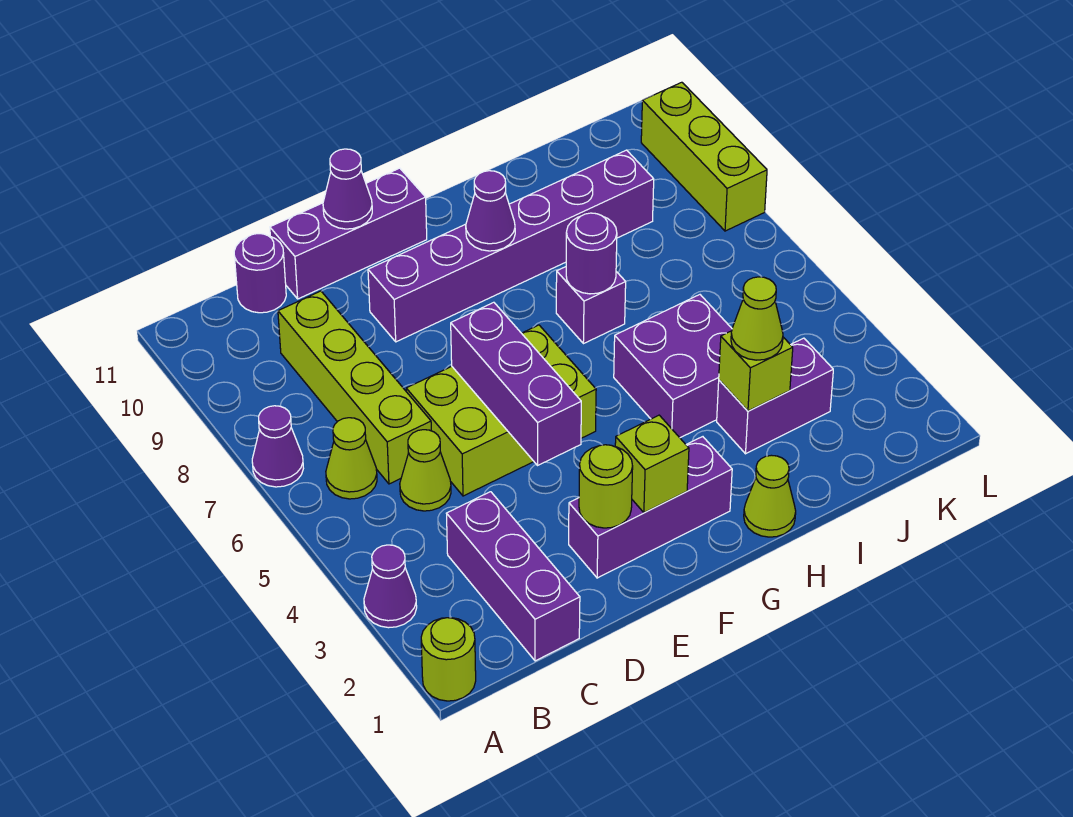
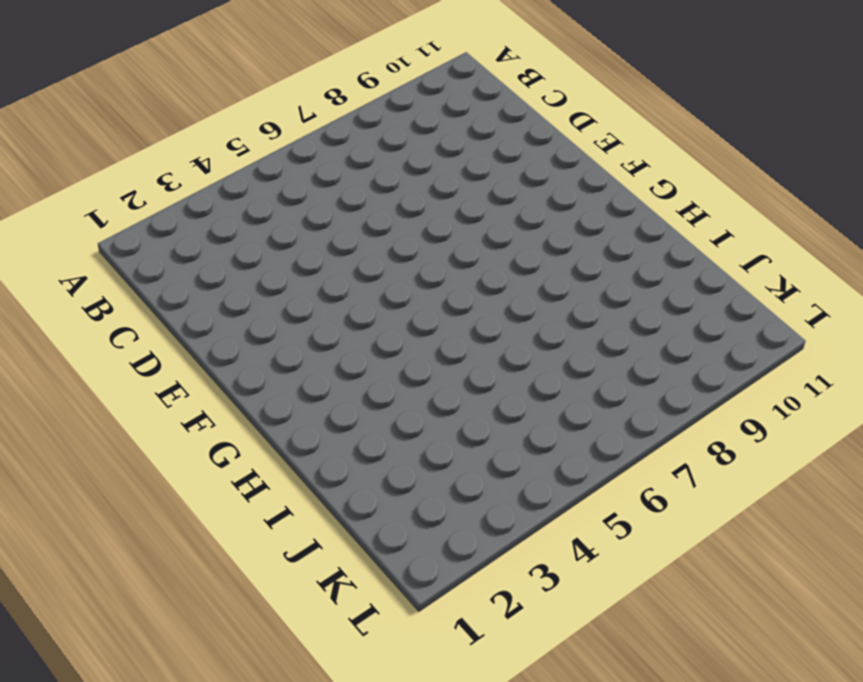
none -> lime round brick A1 level 1
none -> purple cone A3 level 1
none -> purple cone A7 level 1

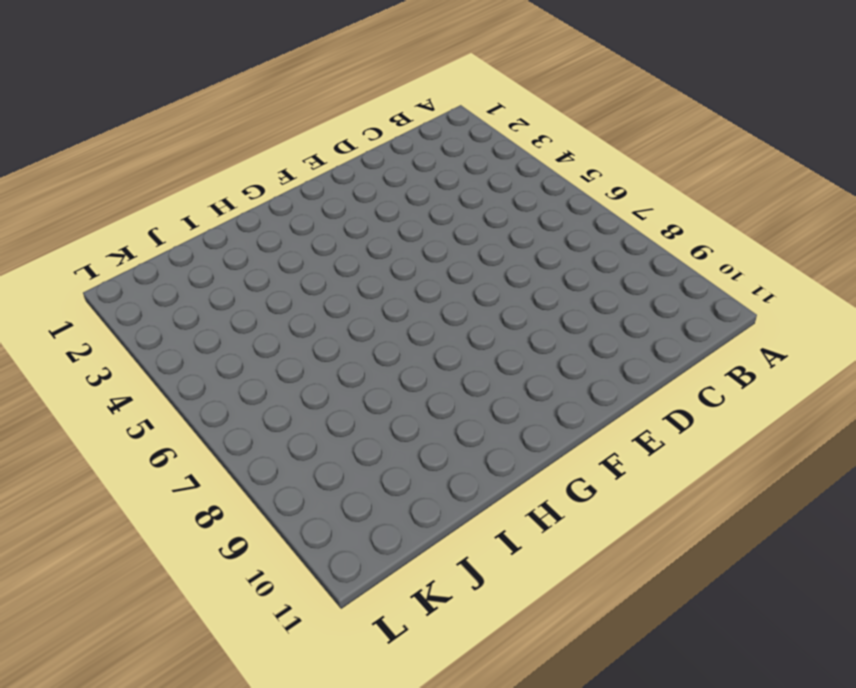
none -> lime round brick A1 level 1
none -> purple cone A3 level 1
none -> purple cone A7 level 1

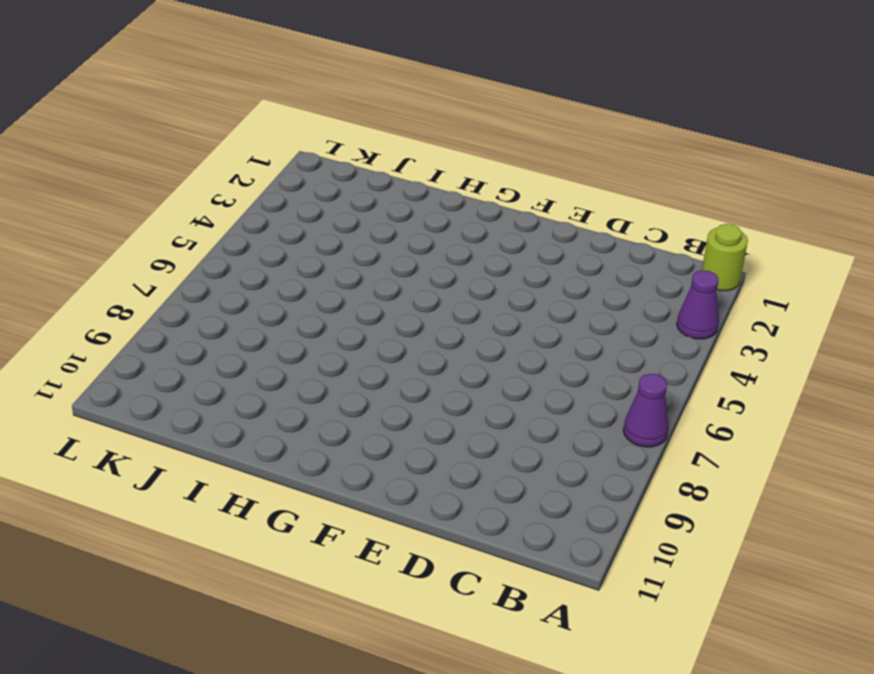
none -> lime cone B6 level 1
none -> purple brick C1:C3 level 1
none -> lime cone C5 level 1

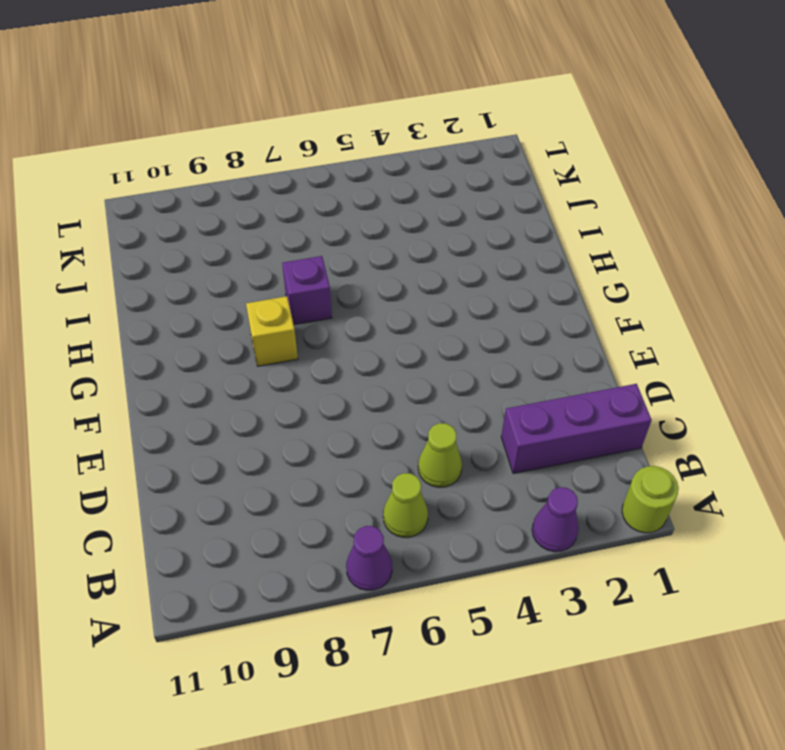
yellow brick G8 level 1 -> none
none -> lime brick C6:C9 level 1
none -> purple round brick C11 level 1
none -> lime brick D5:F6 level 1

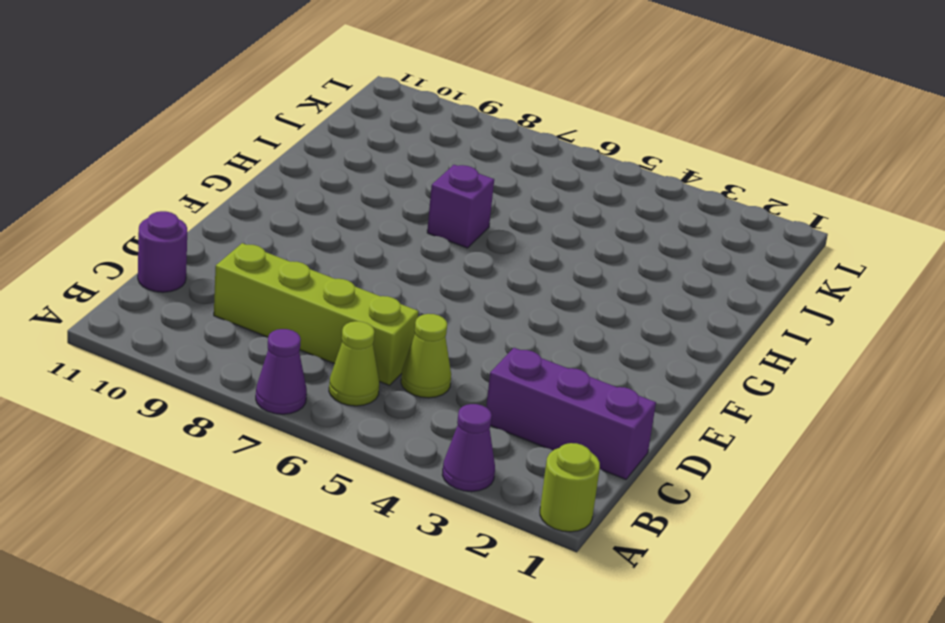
none -> lime brick D5:F6 level 1
none -> purple brick D11:F11 level 1
none -> purple brick E2:G2 level 1

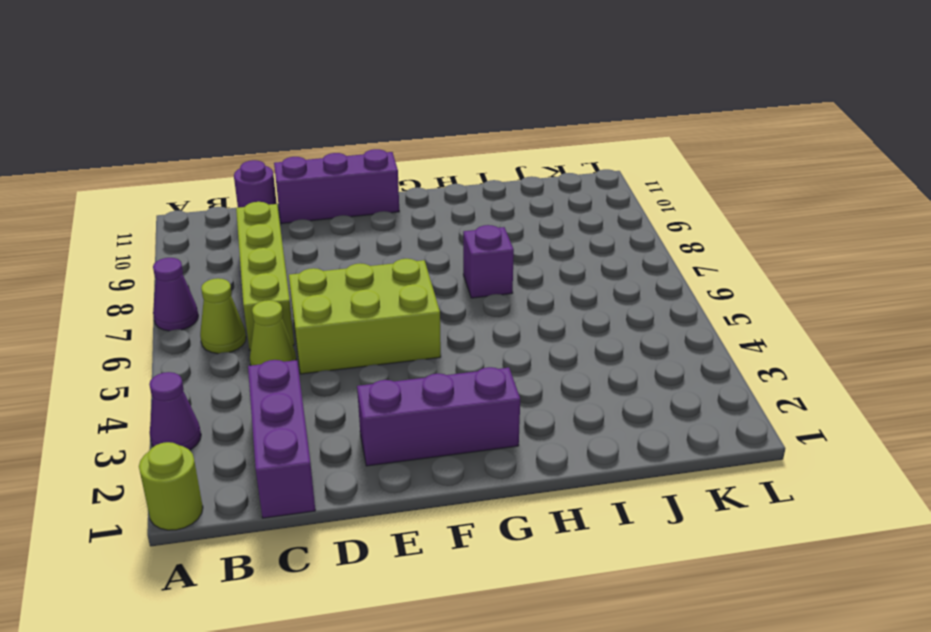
none -> purple brick E9:J9 level 1
none -> lime cone H1 level 1
none -> purple brick H4:I5 level 1

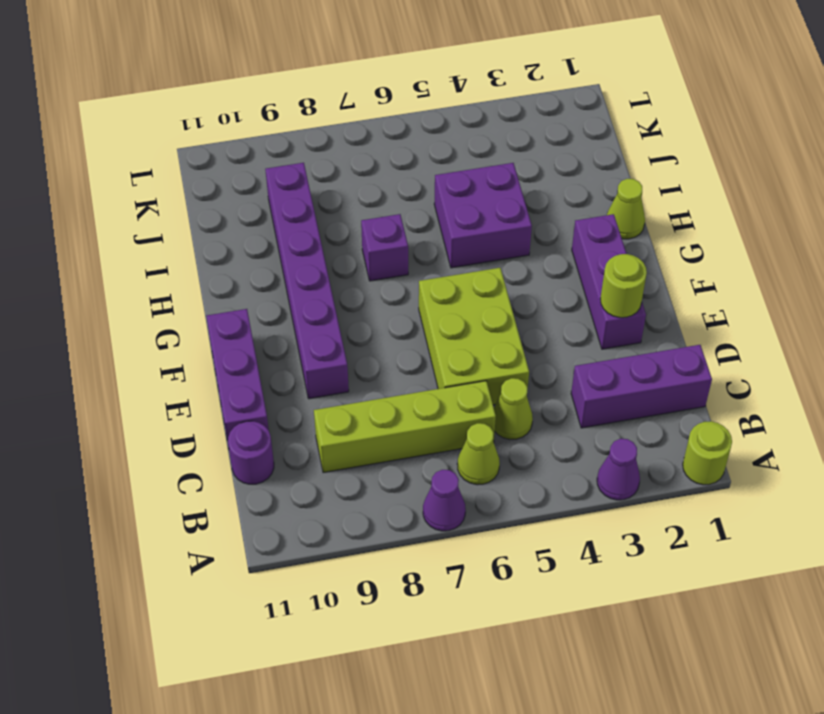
none -> purple brick I3:J3 level 1
none -> lime brick L8:L10 level 1
none -> purple brick E4:E6 level 2

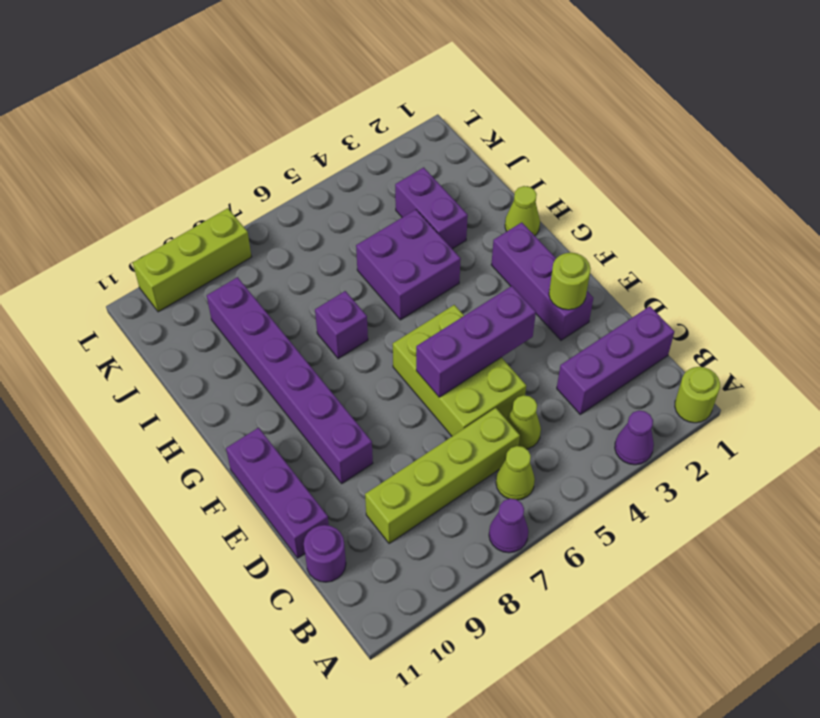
none -> purple cone E11 level 2
none -> lime brick F2 level 2
none -> purple cone G9 level 2

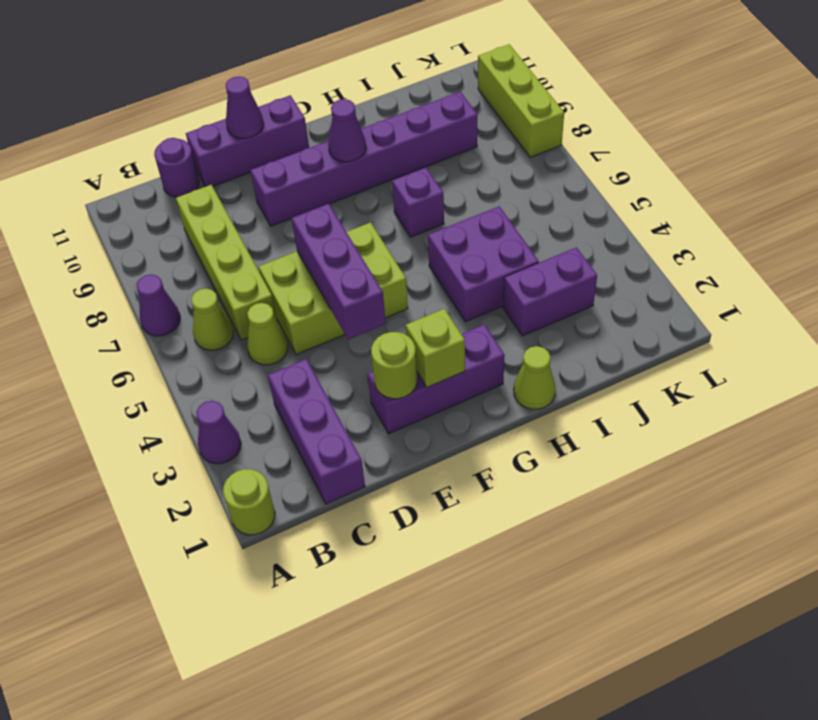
none -> purple round brick H7 level 2
none -> lime brick I3 level 2
none -> lime cone I3 level 3

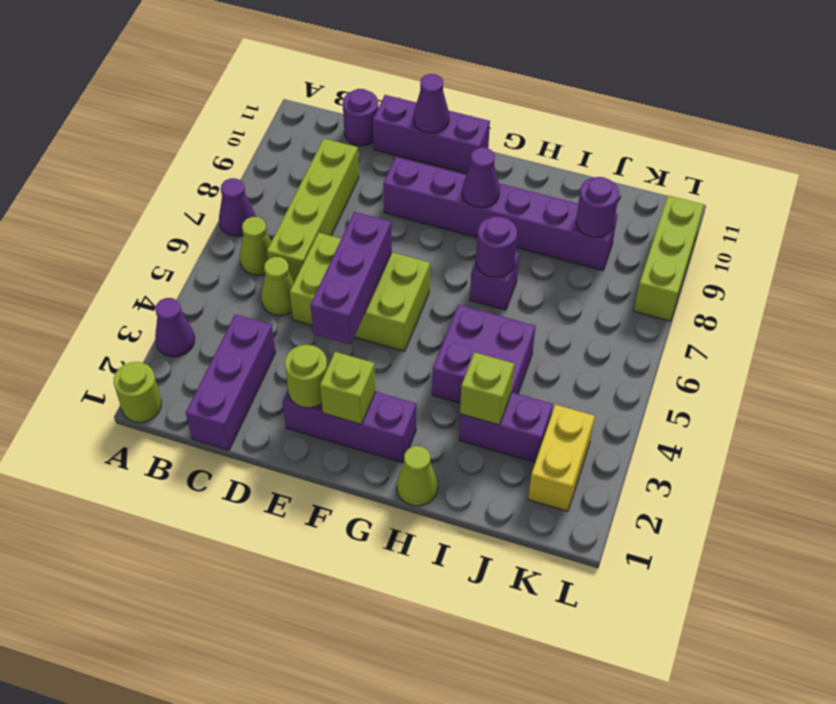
purple round brick J9 level 2 -> none
yellow brick K2:K3 level 1 -> none
none -> lime cone I3 level 3

